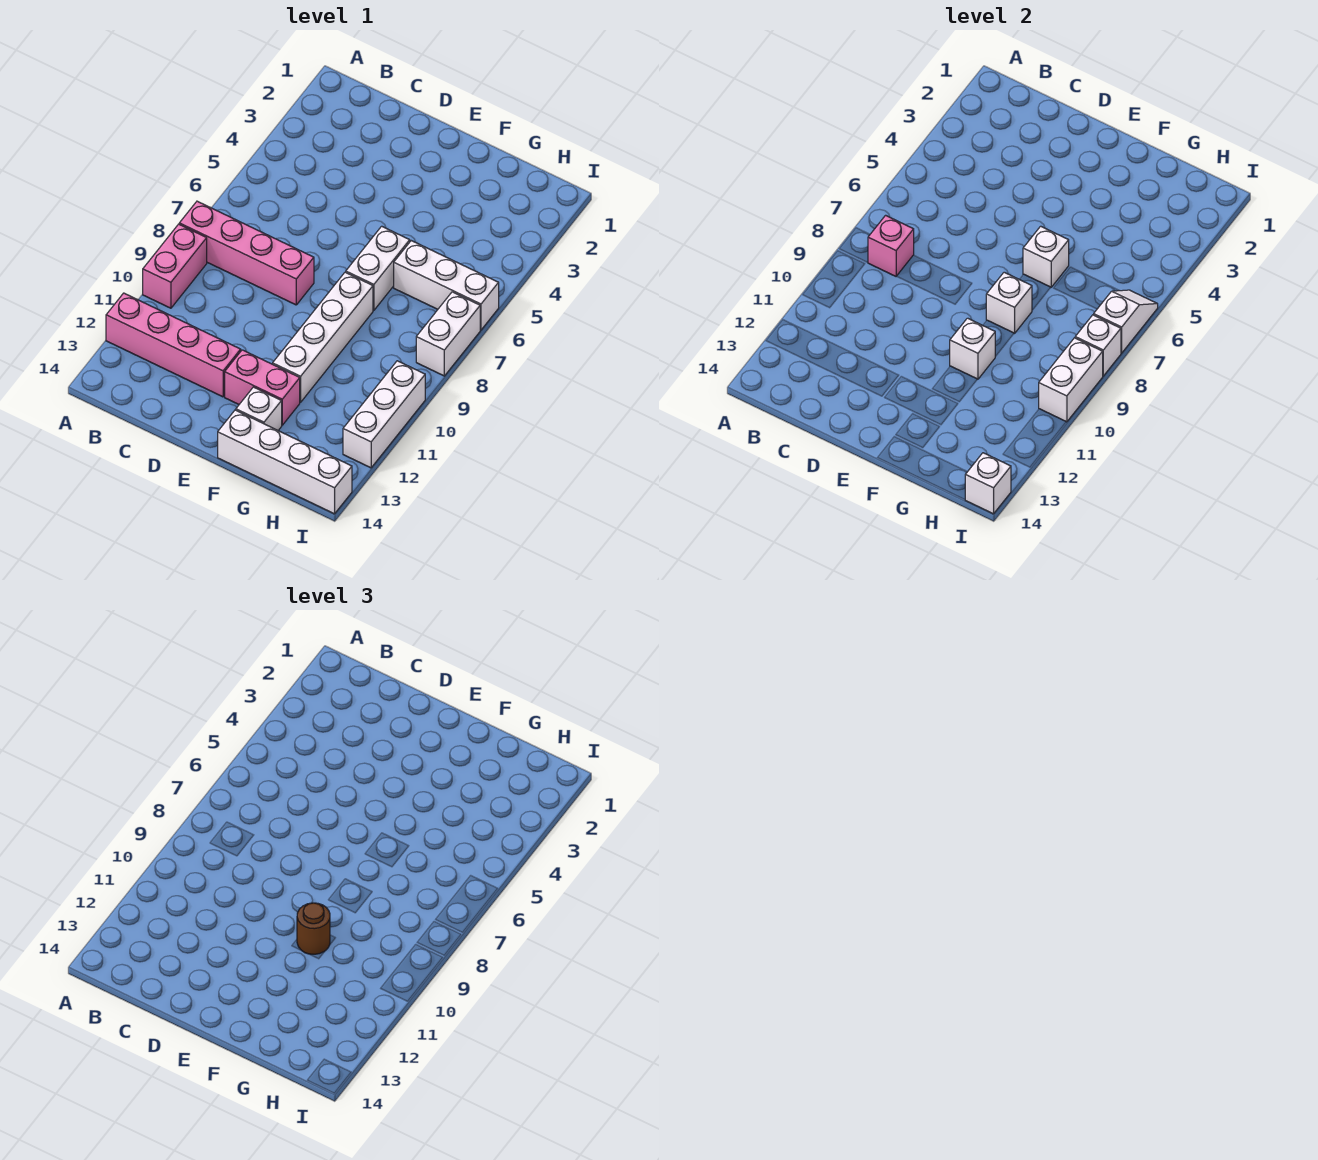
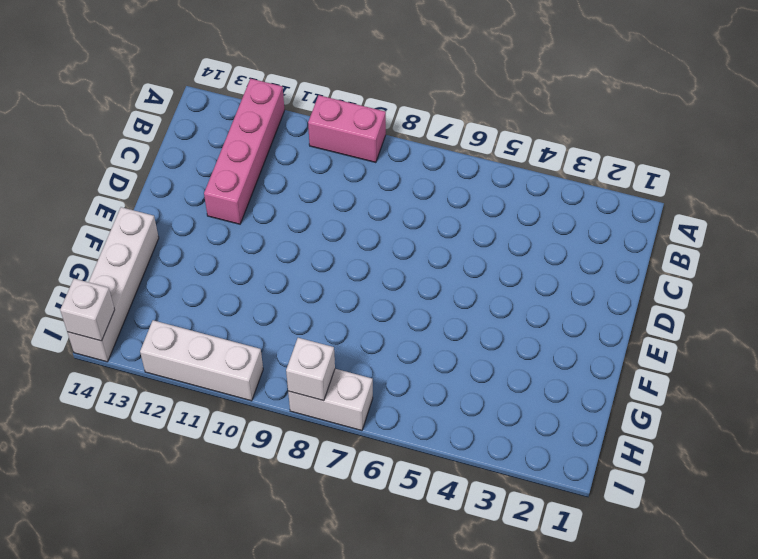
none -> pink brick A8:D8 level 1
none -> pink brick E12:F12 level 1
none -> white brick F6:F7 level 1

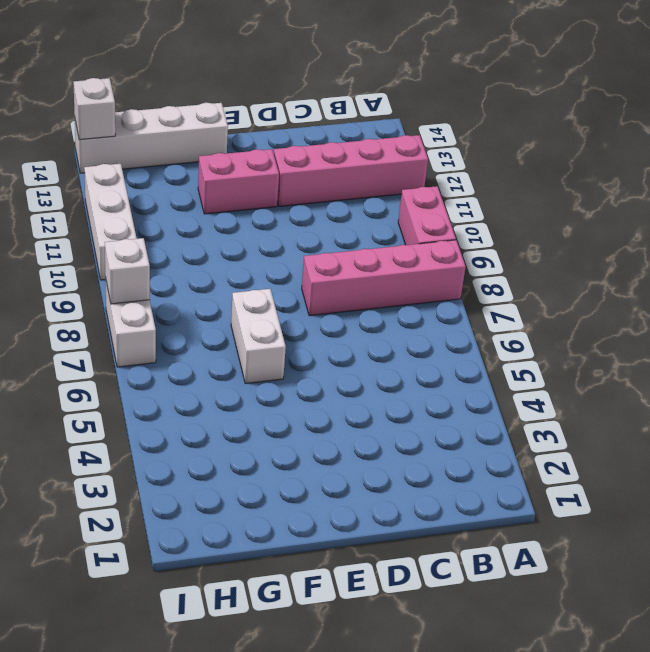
none -> white brick F8:F11 level 1
none -> white brick F13 level 1
none -> white brick G6:I6 level 1

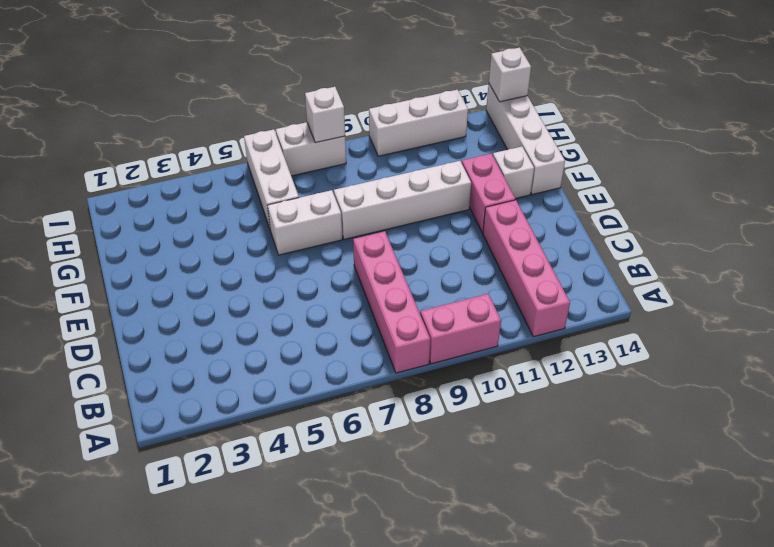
none -> pink brick B8 level 2
none -> white brick F6 level 2
none -> white brick F8 level 2

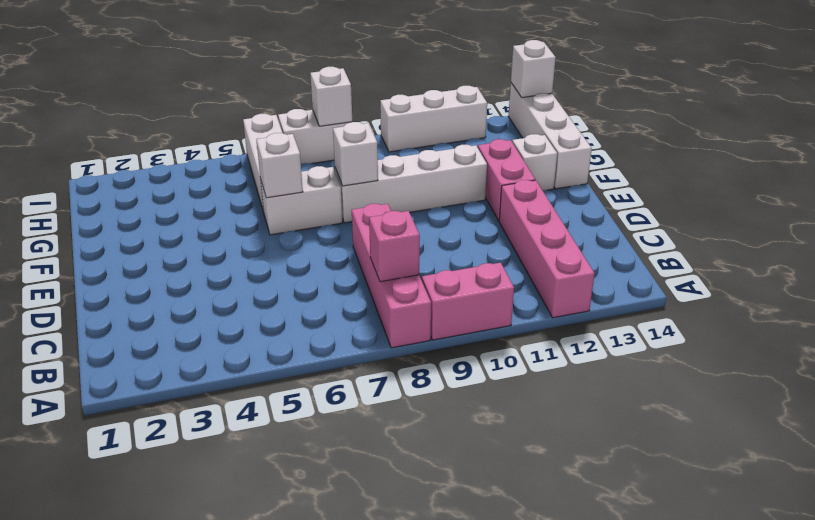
none -> white brick F10 level 2
none -> white slope I6:I7 level 2 top 7
none -> white brick I9:I10 level 2

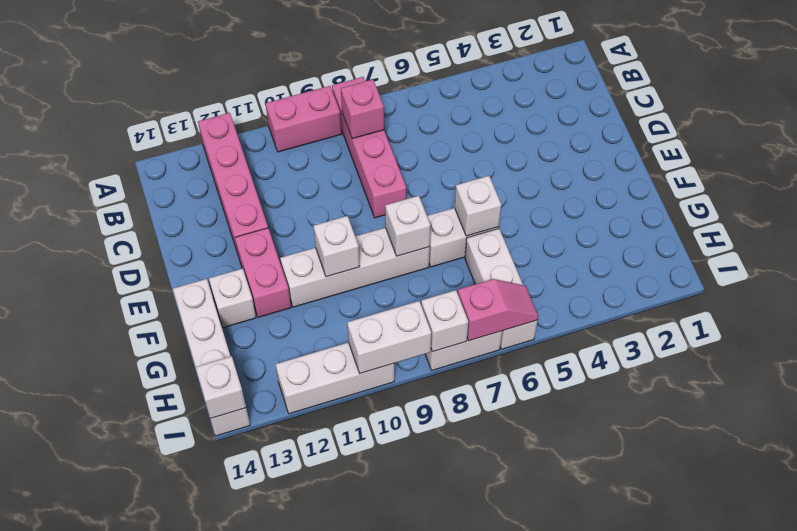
pink slope I6:I7 level 2 top 7 -> white slope I6:I7 level 2 top 7
none -> brown round brick F10 level 3

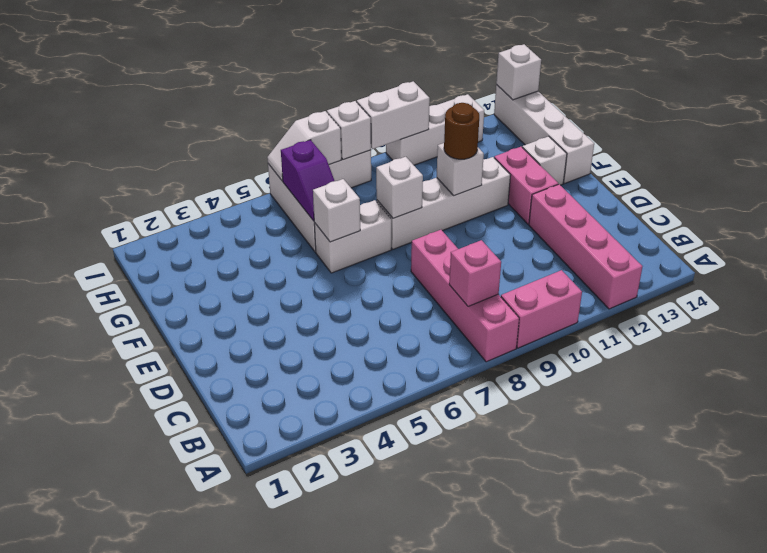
purple slope G6:H6 level 2 top H -> none

